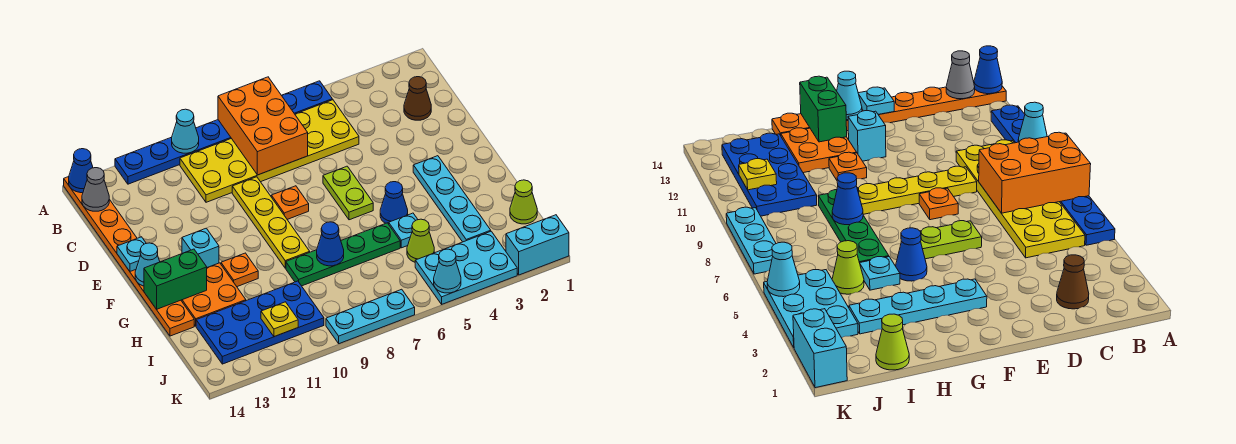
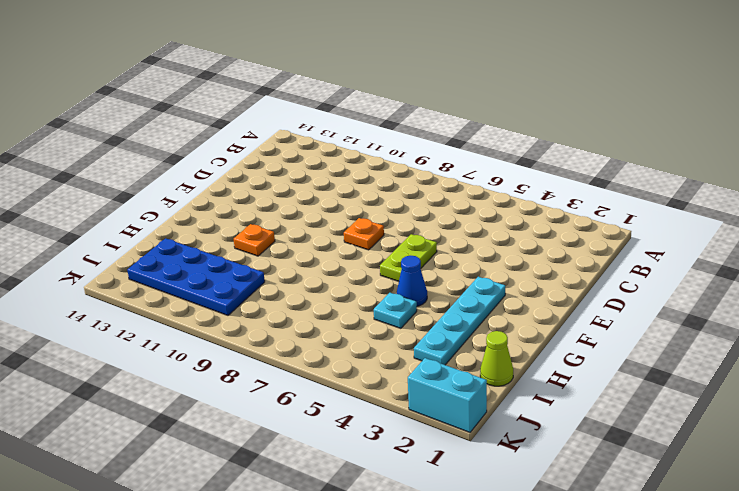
none -> blue plate A5:A12 level 1
none -> orange plate A14:H14 level 1
none -> yellow plate B5:C10 level 1
none -> brown cone C2 level 1

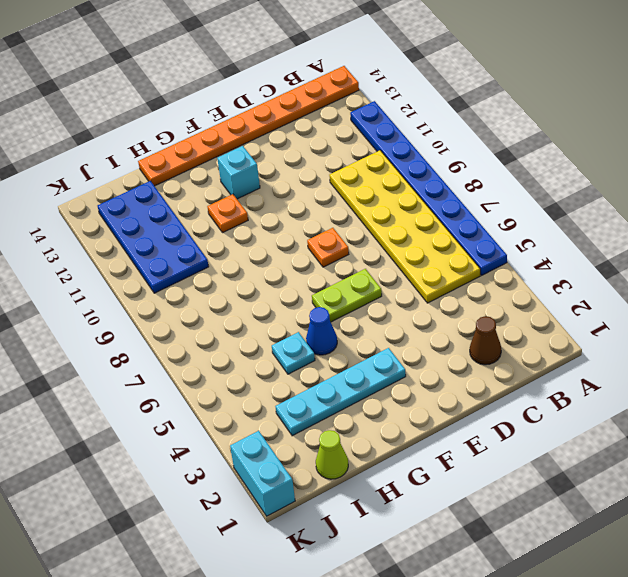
none -> yellow plate D9:G9 level 1
none -> orange plate G12:H13 level 1
none -> green plate H6:H9 level 1
none -> lime cone I5 level 1

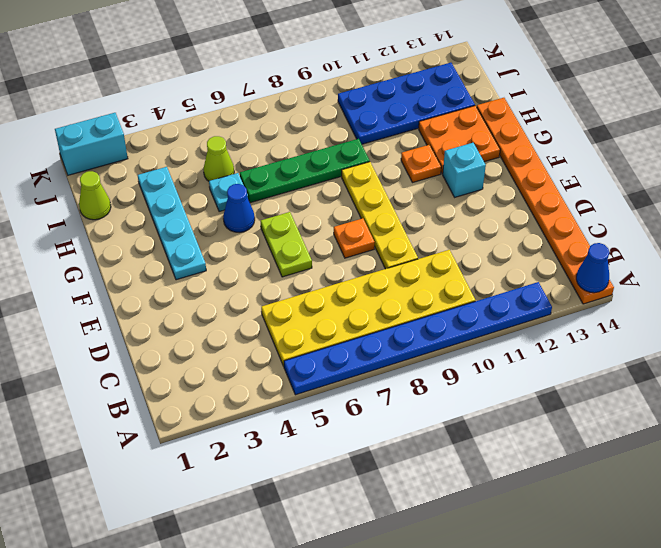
none -> brown cone C2 level 1
none -> cyan plate J3:K5 level 1
none -> cyan plate K7:K9 level 1
none -> orange brick A7:C8 level 2

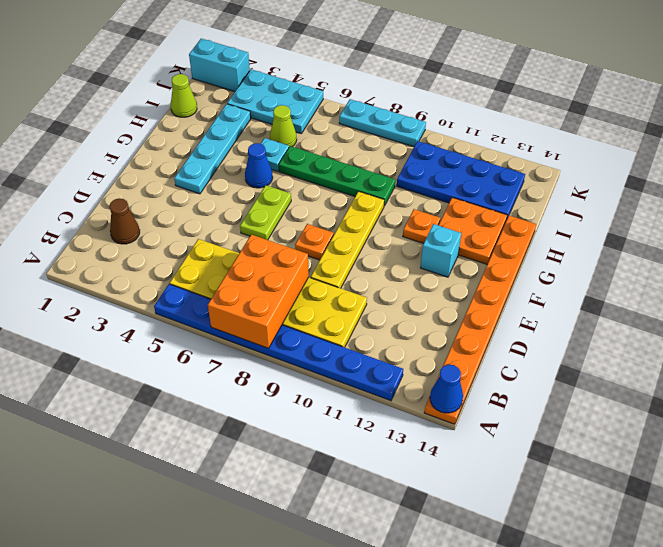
none -> cyan cone A10 level 2
none -> grey cone B14 level 2
none -> cyan plate E14 level 2
none -> cyan cone F14 level 2

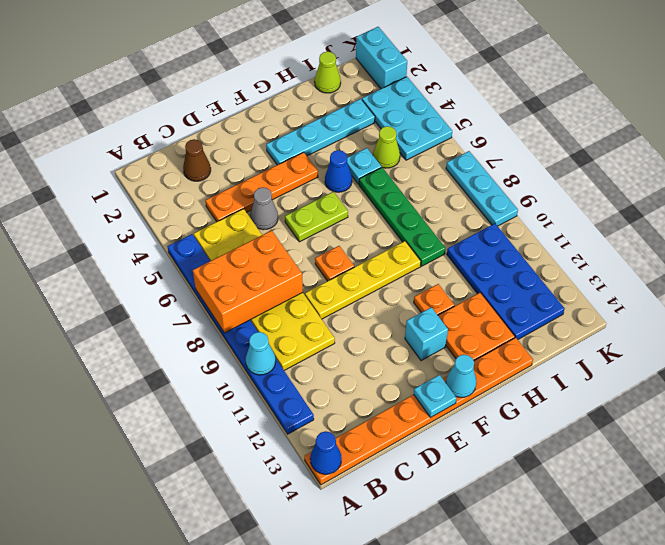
orange plate C4:F4 level 1 -> none
grey cone D5 level 1 -> grey cone B14 level 2
none -> green brick G13:G14 level 2
none -> blue cone H8 level 2
none -> yellow plate J11 level 2
none -> cyan cone K5 level 2

